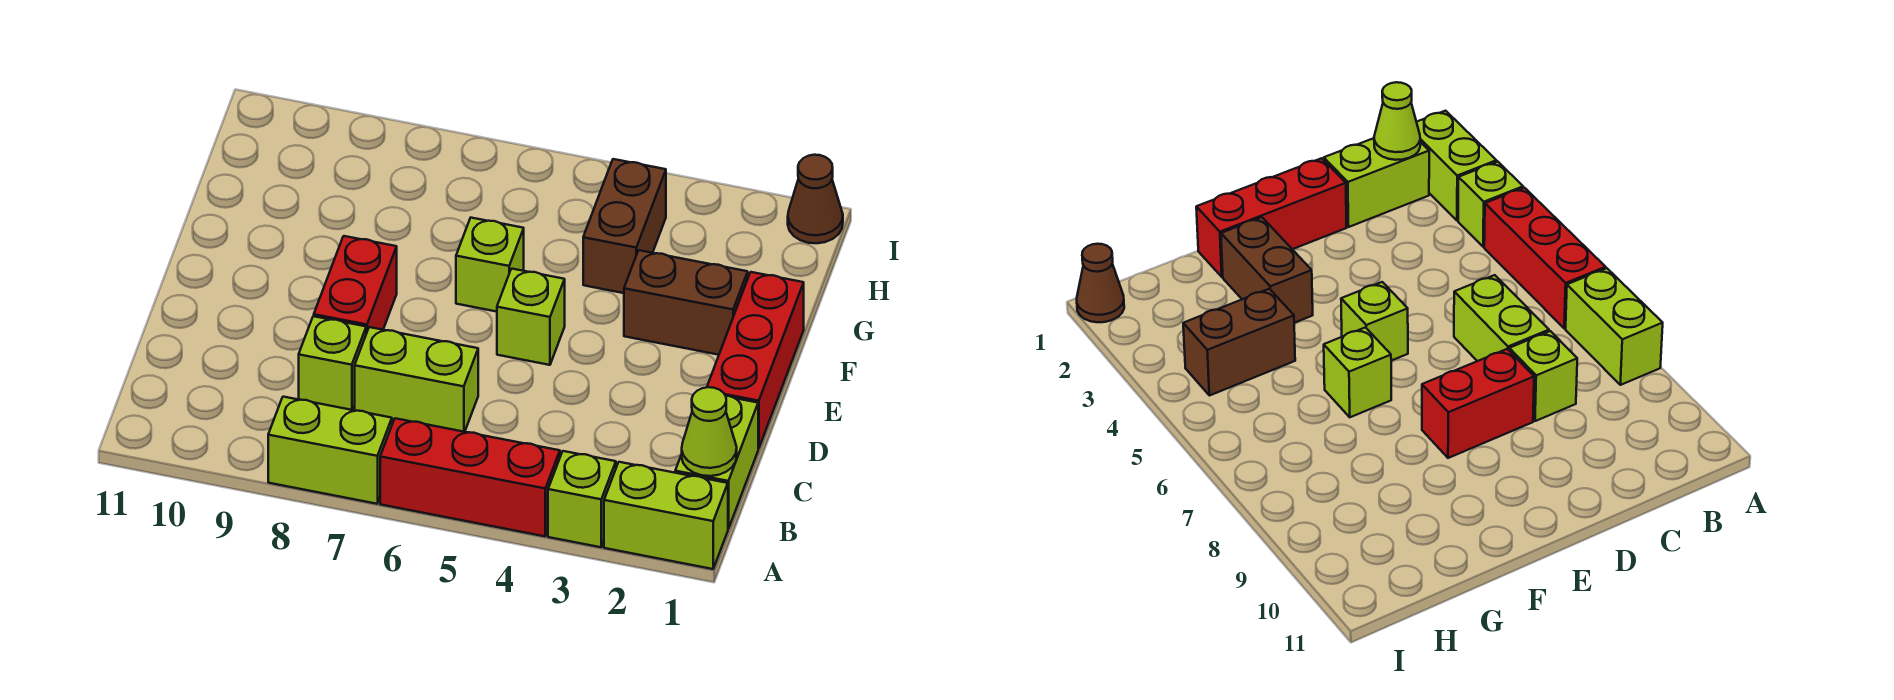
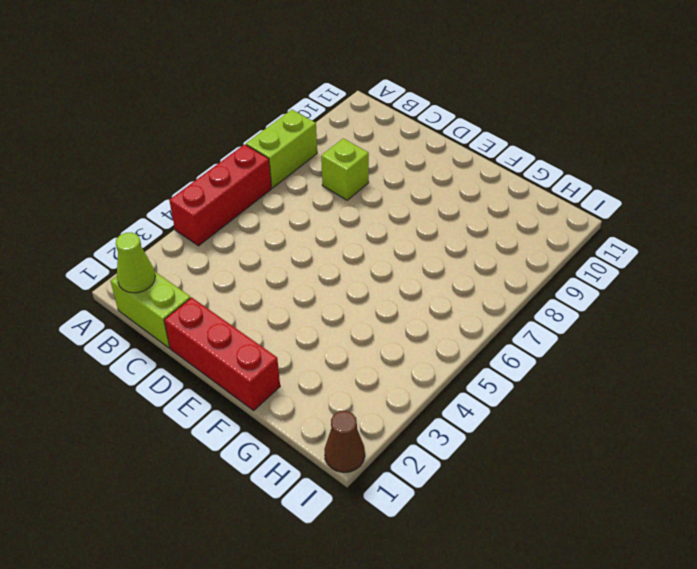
none -> lime brick A1:A2 level 1
none -> lime brick A3 level 1
none -> lime brick C6:C7 level 1

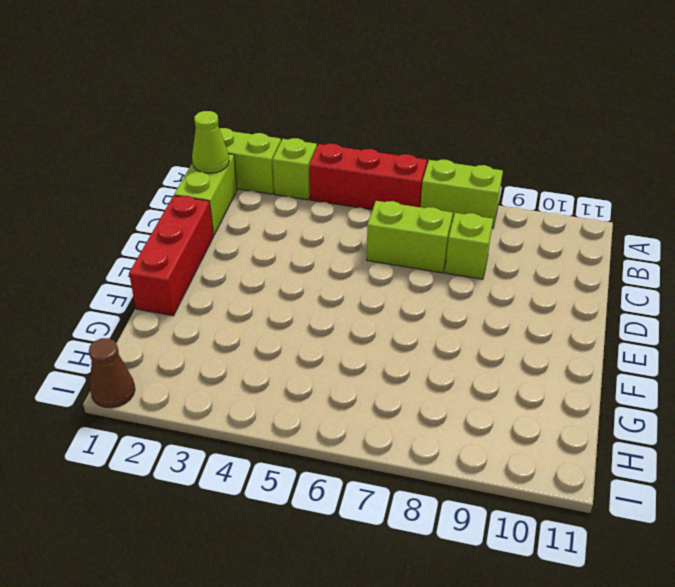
none -> red brick D8:E8 level 1
none -> lime brick E5 level 1
none -> brown brick F2:F3 level 1

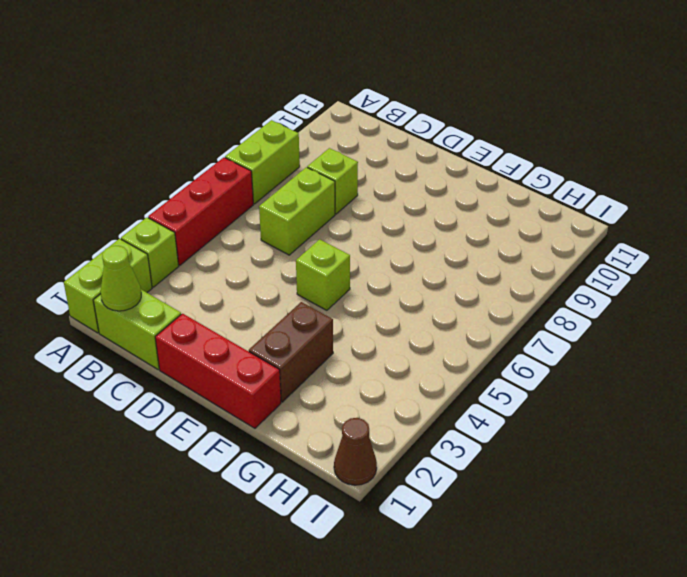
none -> red brick D8:E8 level 1
none -> lime brick F6 level 1
none -> brown brick G4:H4 level 1

